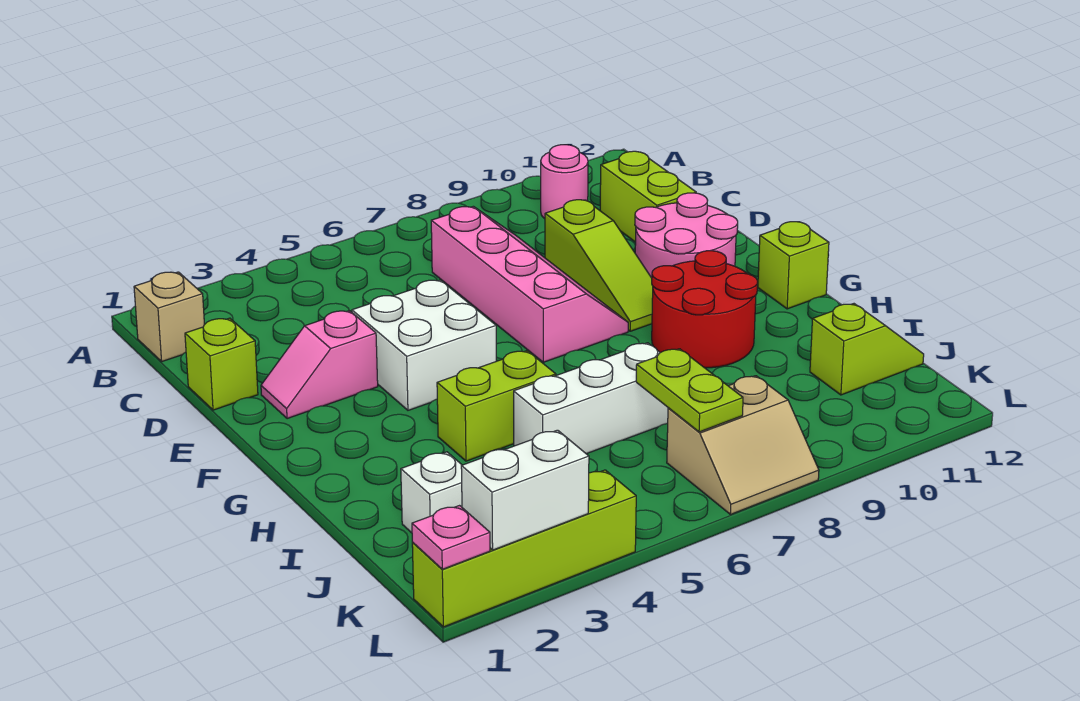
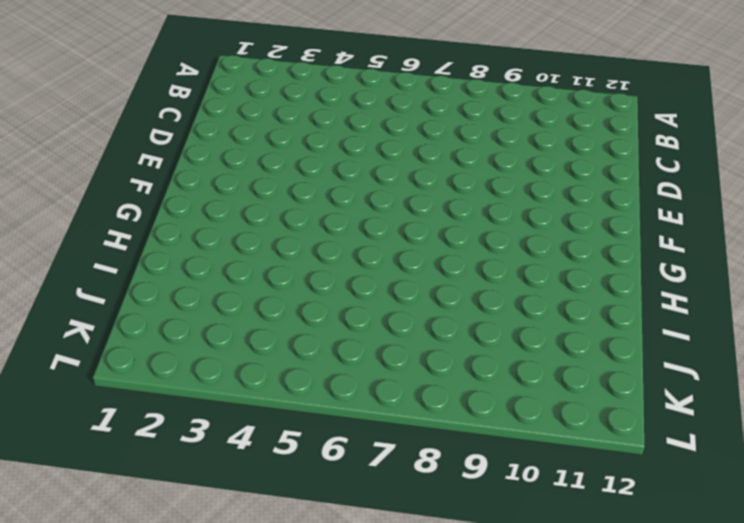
none -> tan brick B1 level 1
none -> pink round brick B10 level 1
none -> pink slope C7:F8 level 1 top 7

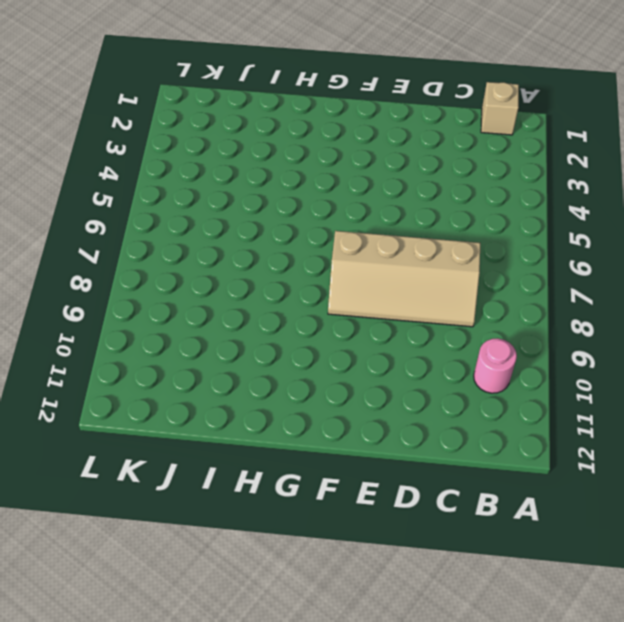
tan slope C7:F8 level 1 top 7 -> pink slope C7:F8 level 1 top 7
none -> lime brick C11:D11 level 1
none -> lime brick D1 level 1
none -> lime slope D9:F9 level 1 top D

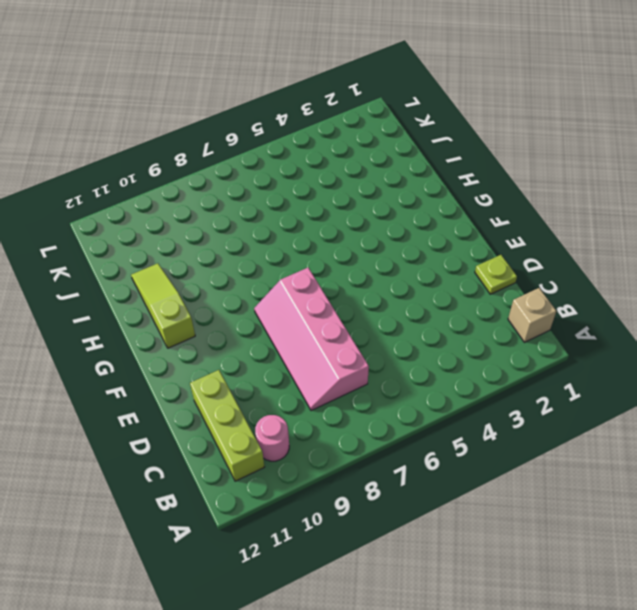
lime brick B11:D11 level 1 -> lime brick C11:D11 level 1
lime plate D1 level 1 -> lime brick D1 level 1
lime slope G11:I11 level 1 top G -> lime slope D9:F9 level 1 top D
none -> pink slope E2:E3 level 1 top 3
none -> white brick E4:F5 level 1
none -> pink round brick E10:F11 level 1

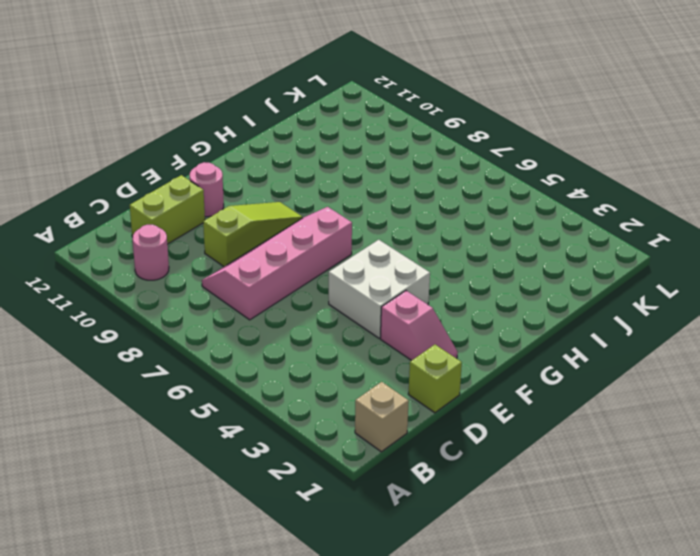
pink round brick E11 level 1 -> pink round brick E10:F11 level 1
none -> red round brick G9:H10 level 1
none -> lime brick G12 level 1
none -> lime brick H4:H5 level 1

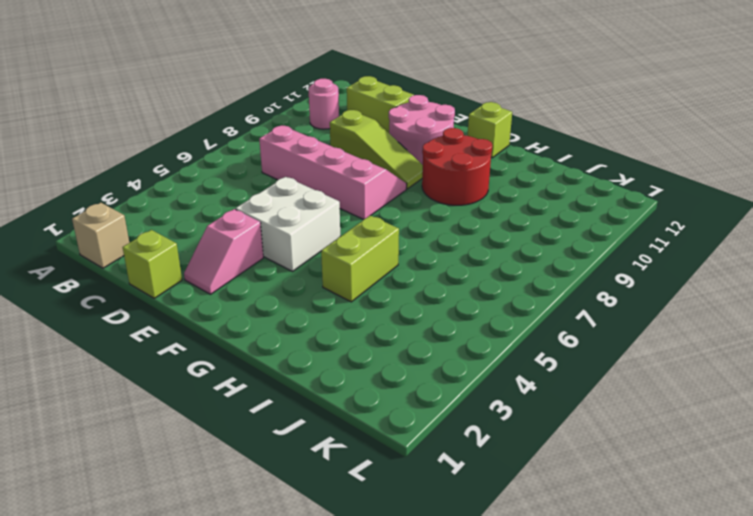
none -> white brick I5:I7 level 1
none -> white brick J2 level 1
none -> lime slope J11:J12 level 1 top 11

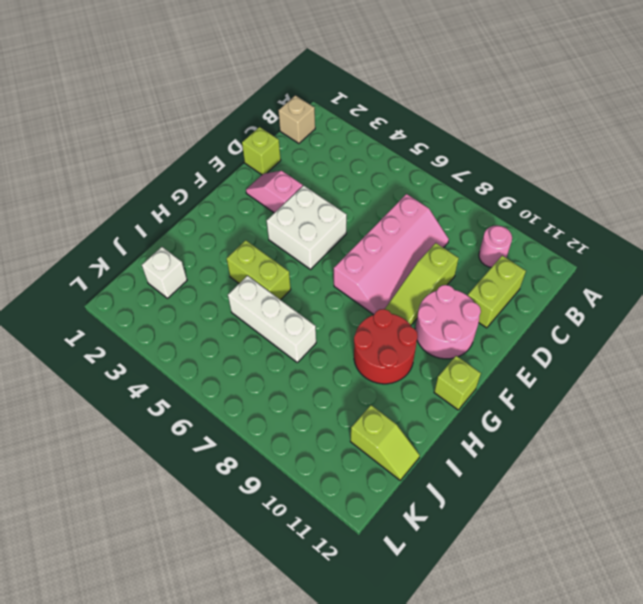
none -> tan slope K7:L8 level 1 top K
none -> lime brick L1:L4 level 1
none -> lime plate J7:K7 level 2

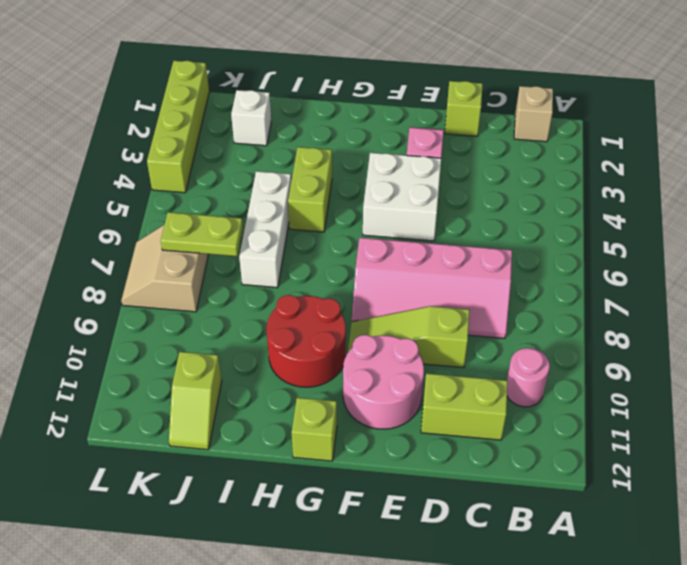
none -> pink plate L1 level 2
none -> white brick L2:L3 level 2

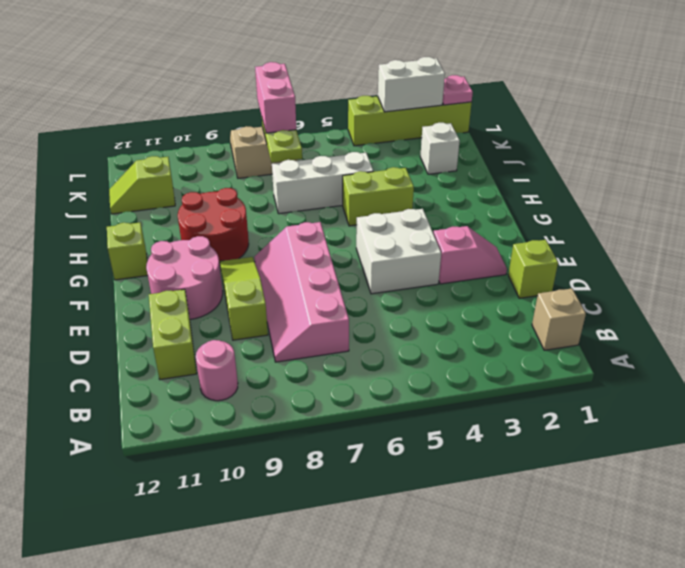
pink brick K7:L7 level 3 -> none

